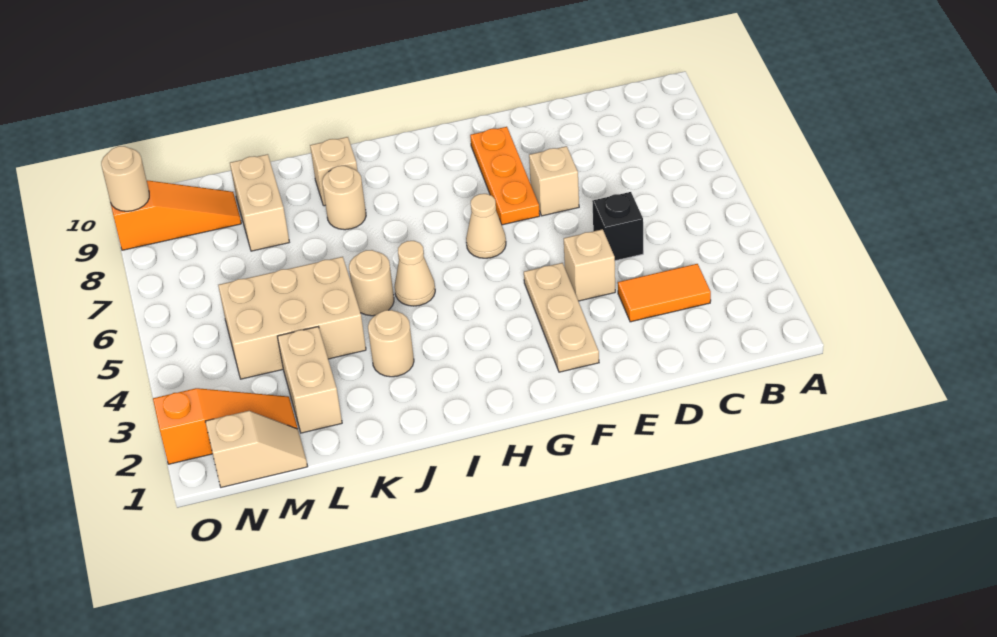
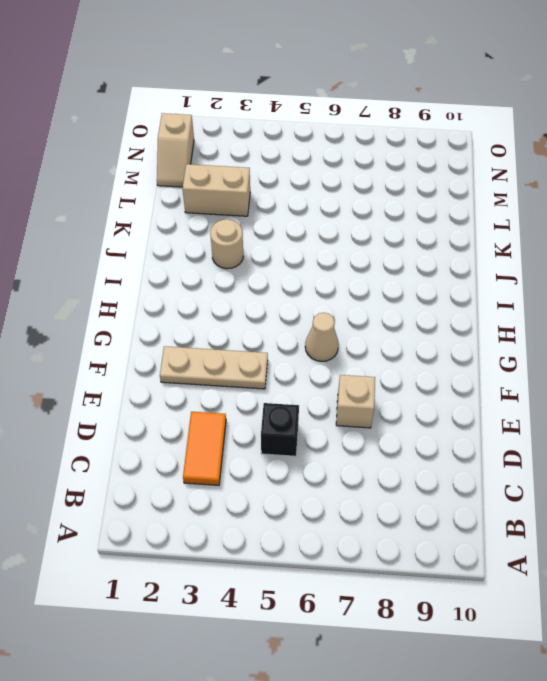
none -> tan brick E4 level 1
none -> orange plate F7:F9 level 1
none -> tan cone I5 level 1

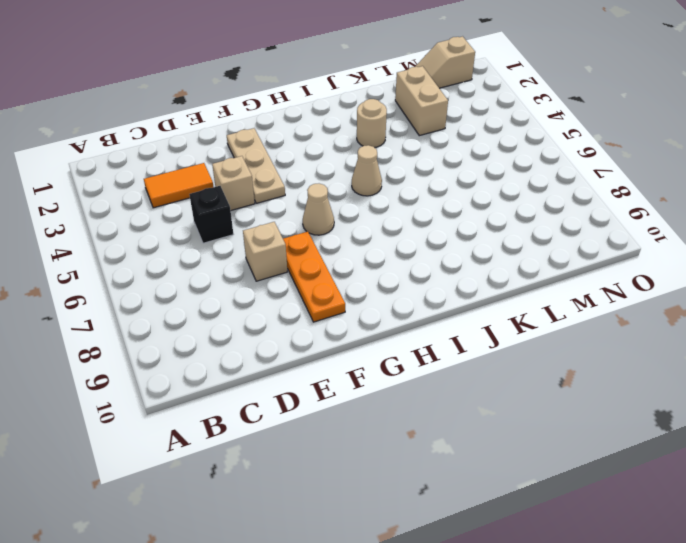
none -> tan round brick J5 level 1
none -> tan round brick J8 level 1
none -> tan brick J9 level 1

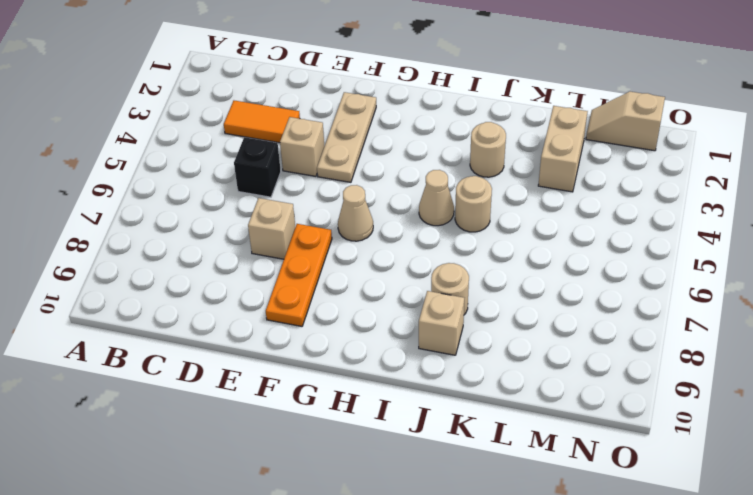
none -> tan brick K4:M5 level 1
none -> tan brick L8:L9 level 1
none -> orange slope M2:O2 level 1 top O

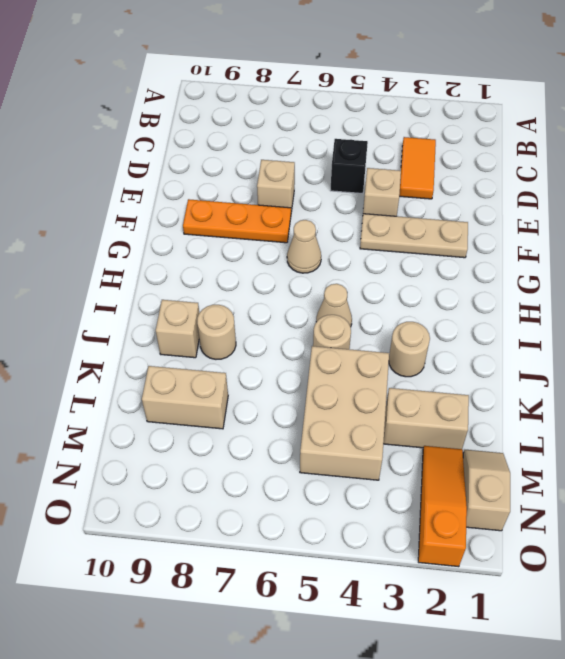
none -> orange slope M9:O9 level 1 top O
none -> tan round brick O9 level 2

